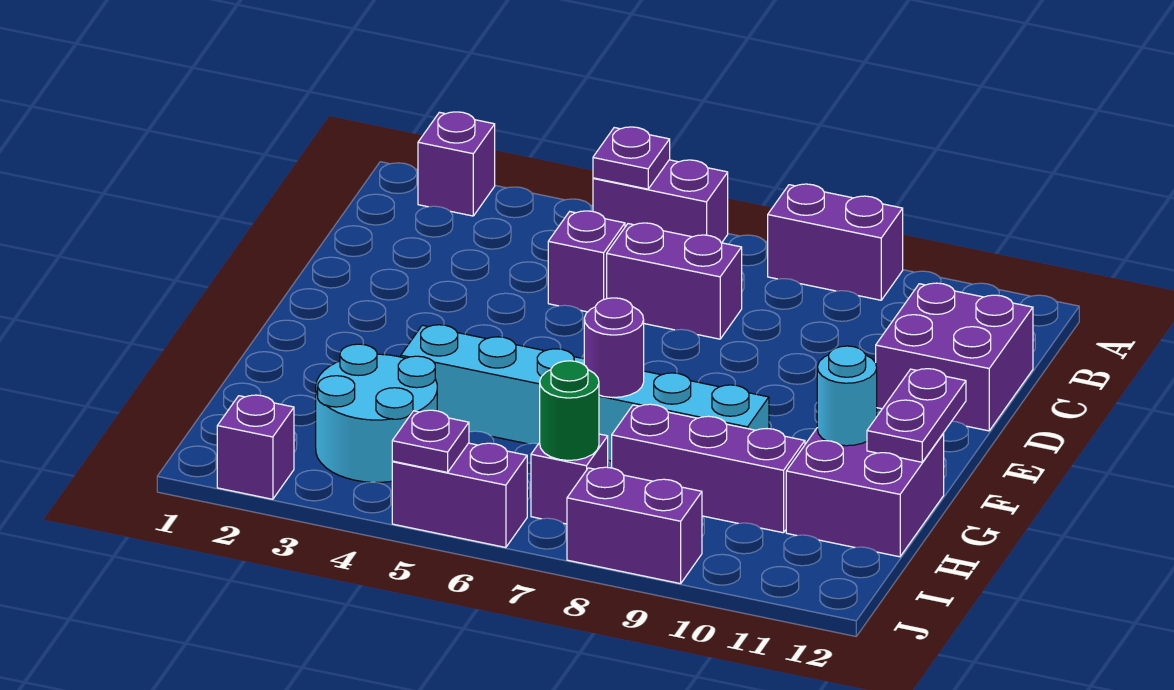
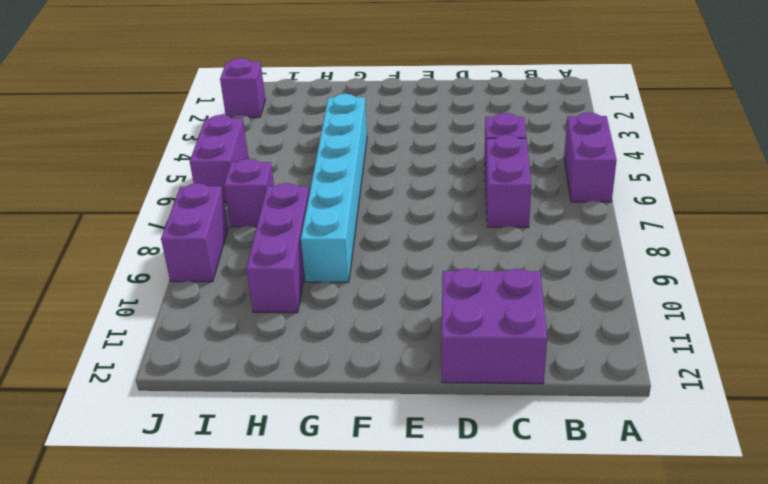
none -> purple brick A2 level 1
none -> purple brick A8:A9 level 1
none -> purple brick G11:H12 level 1

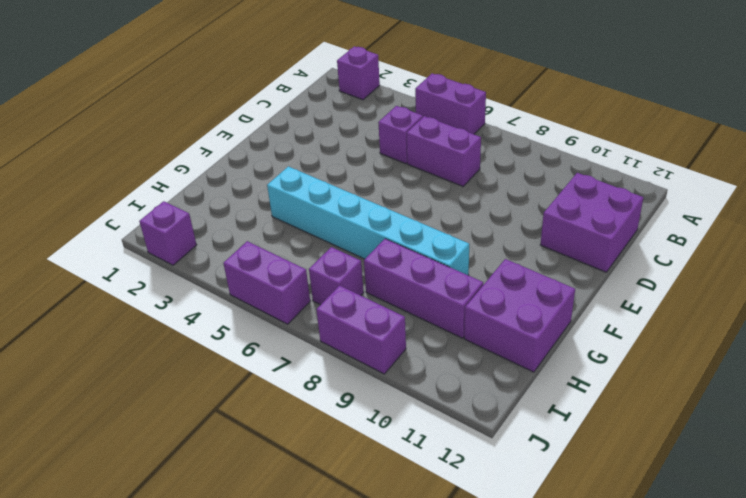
none -> purple brick A8:A9 level 1
none -> cyan round brick H3:I4 level 1
none -> purple plate A5 level 2

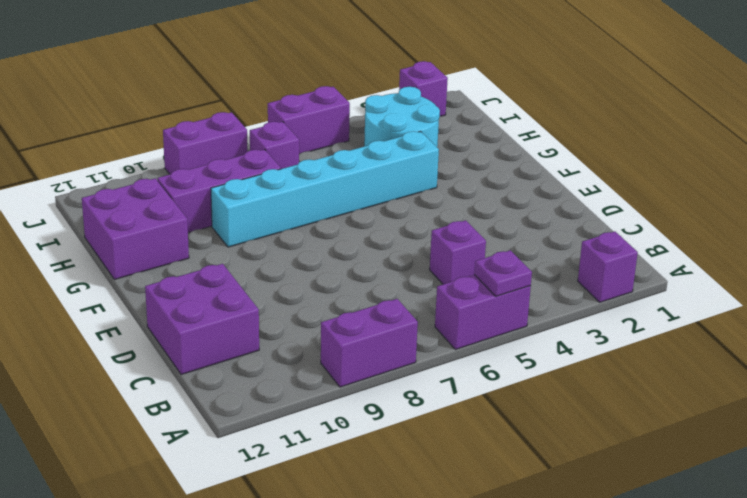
none -> purple brick C6:C7 level 1
none -> purple plate F12:G12 level 2
none -> purple round brick G7 level 2

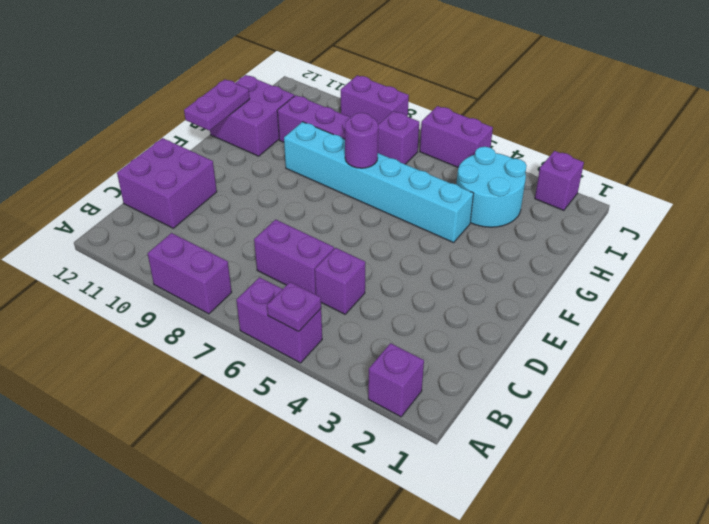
none -> cyan round brick G11 level 2
none -> green round brick I7 level 2
none -> purple plate J5 level 2

